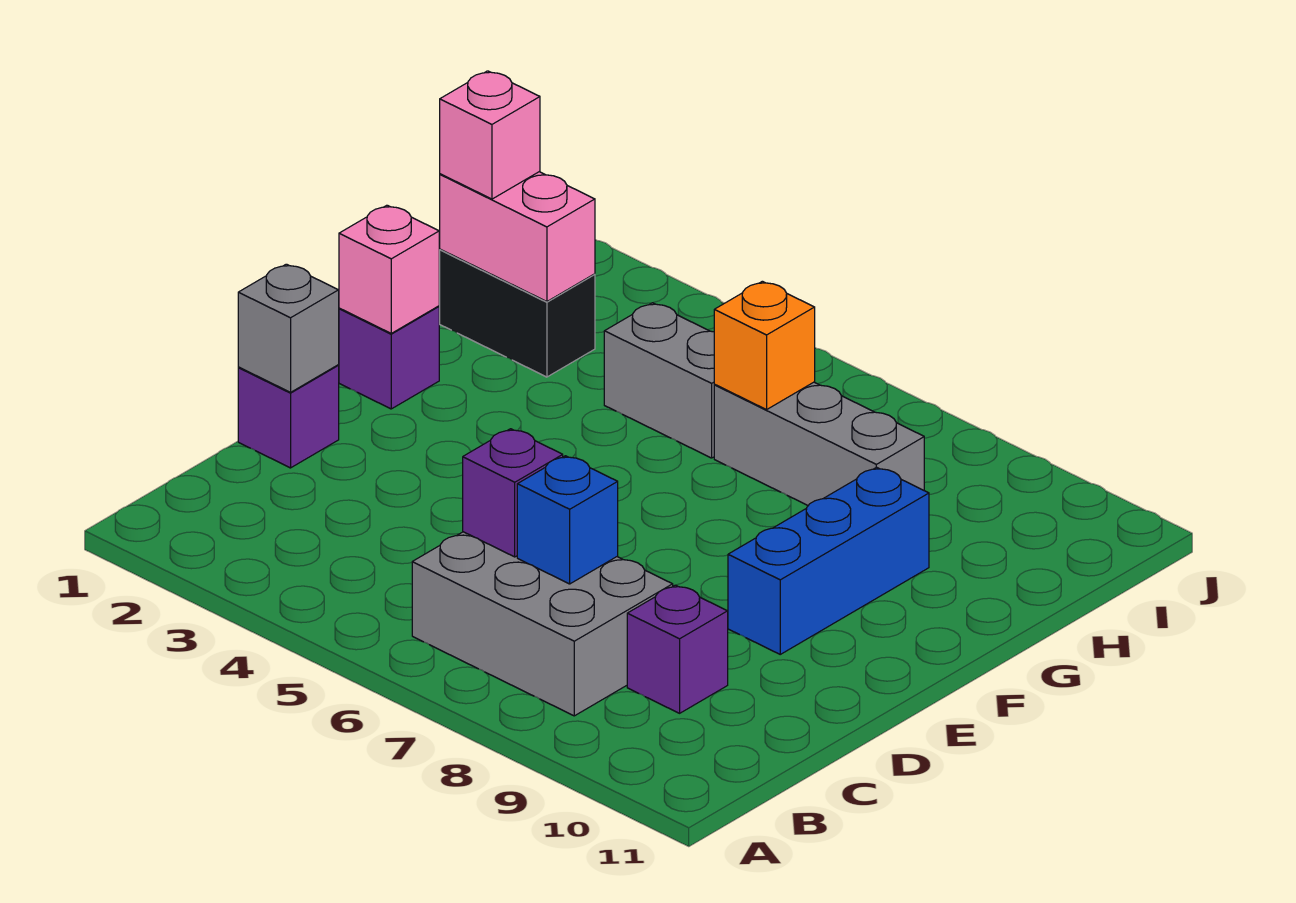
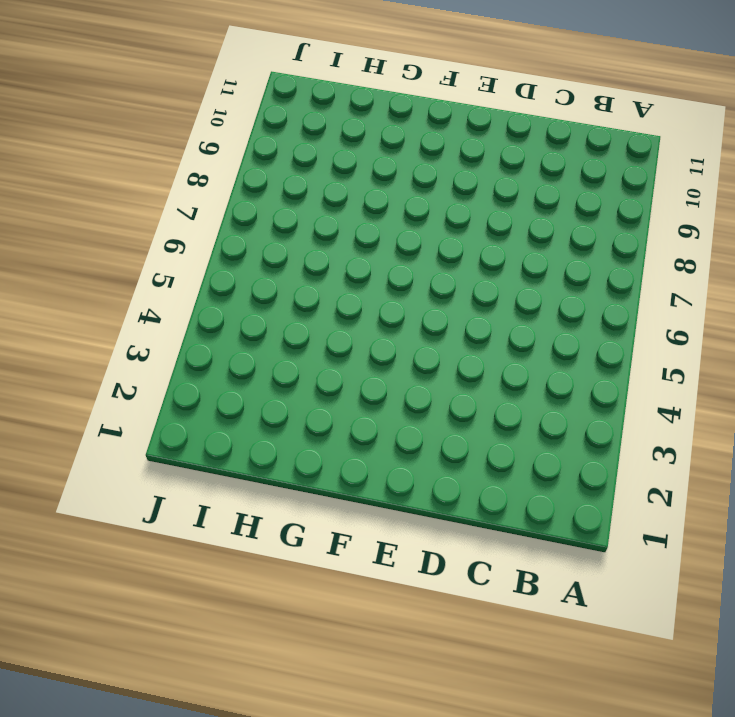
none -> grey brick B6:C8 level 1
none -> purple brick C9 level 1
none -> purple brick D1 level 1

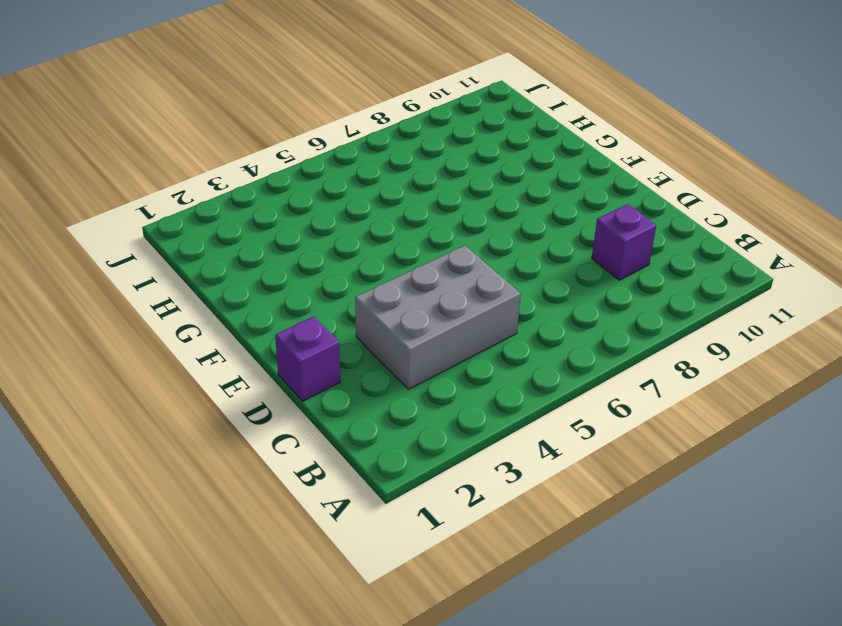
grey brick C3:D5 level 1 -> grey brick B6:C8 level 1
none -> blue brick E9:G9 level 1
none -> purple brick F1 level 1
none -> black brick H1:H2 level 1

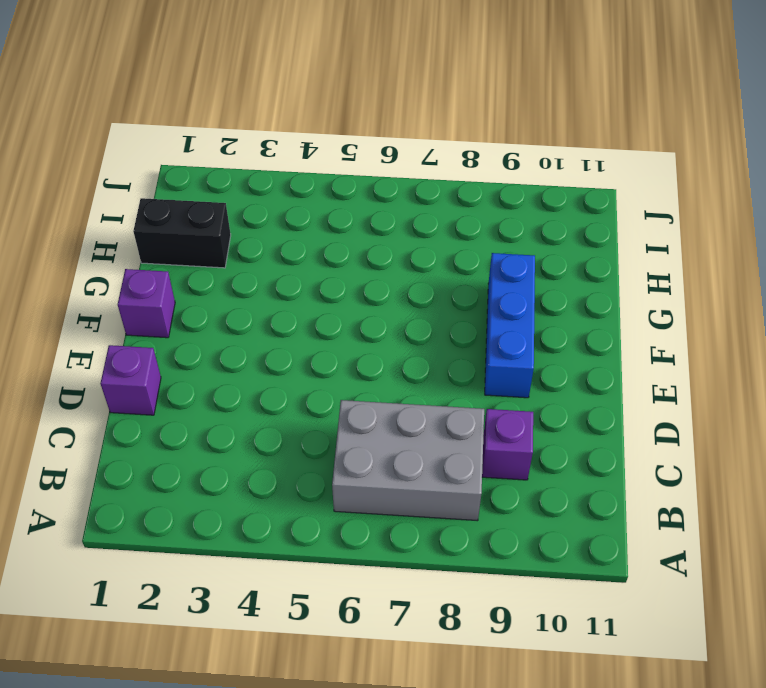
none -> grey brick H4:H5 level 1
none -> grey brick H6:H8 level 1
none -> purple brick C6 level 2

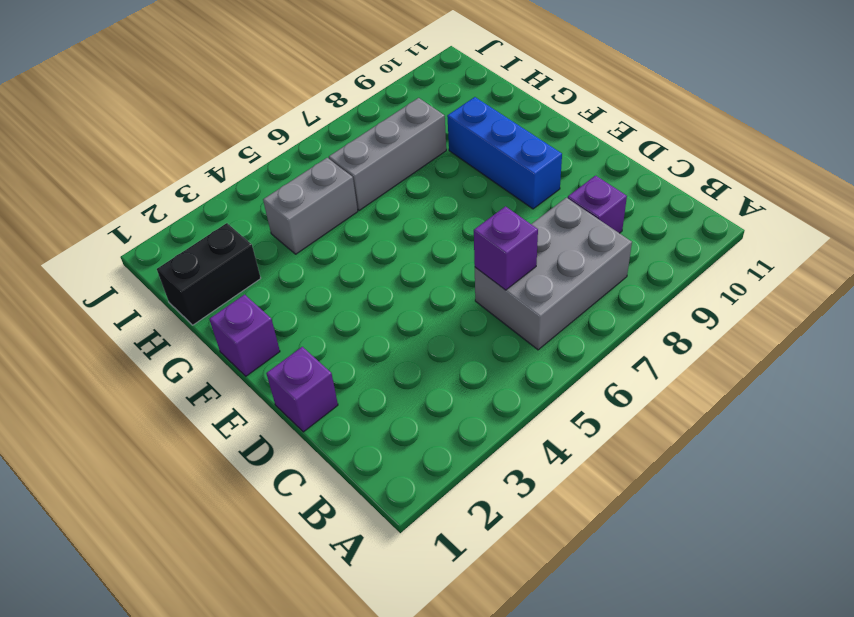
none -> blue brick C7 level 2
none -> grey brick D1 level 2
none -> pink brick F1 level 2

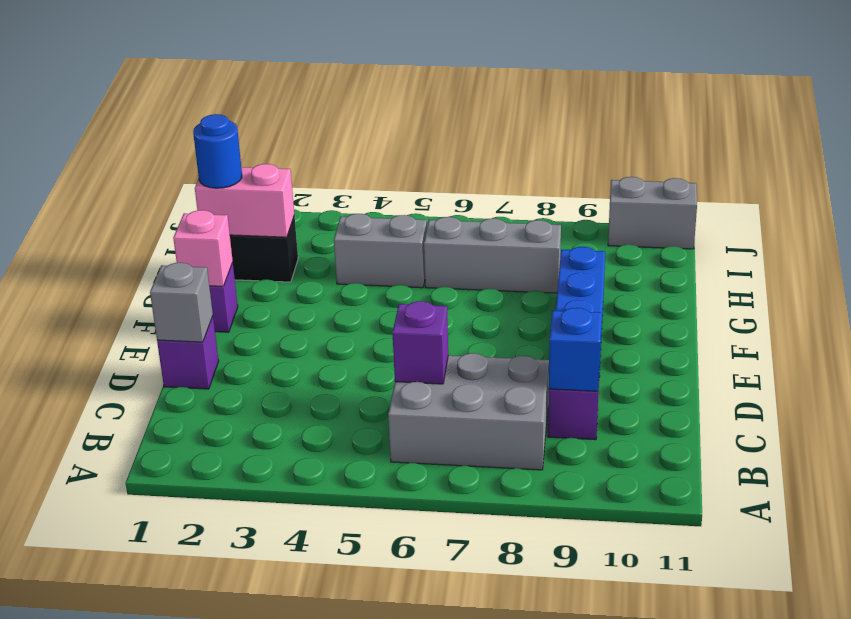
blue brick C9 level 2 -> blue brick C7 level 2
blue round brick H1 level 3 -> pink brick H1 level 3
grey brick J10:J11 level 1 -> none
none -> orange brick H6 level 2

